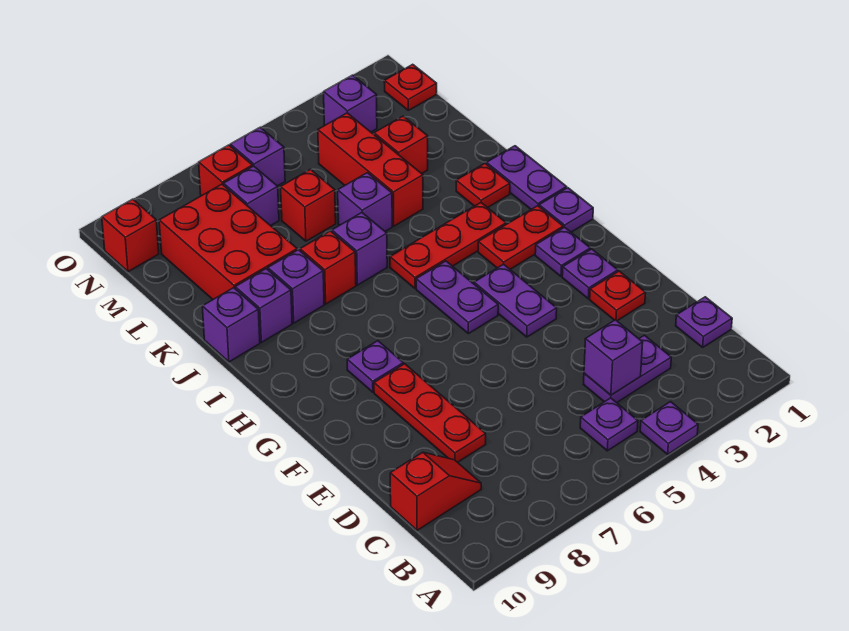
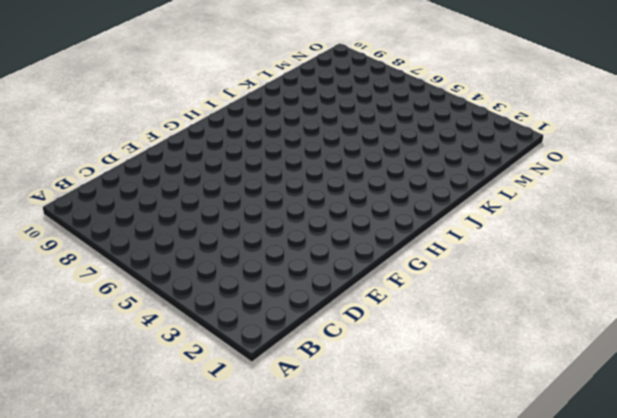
none -> purple plate A4 level 1
none -> purple plate B5 level 1
none -> purple plate C1 level 1
none -> purple plate C3:C4 level 1

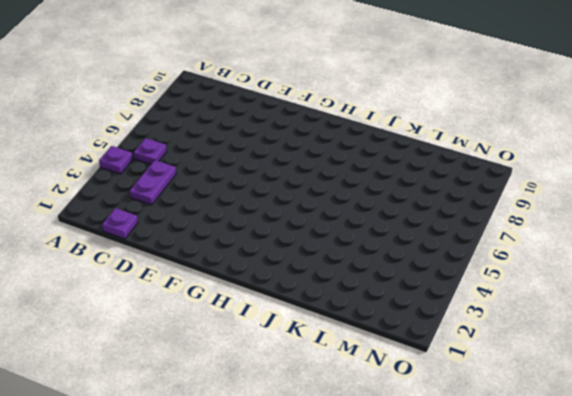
none -> red slope C9:C10 level 1 top 10
none -> red plate D8:F8 level 1
none -> red plate E2 level 1
none -> purple plate F2 level 1

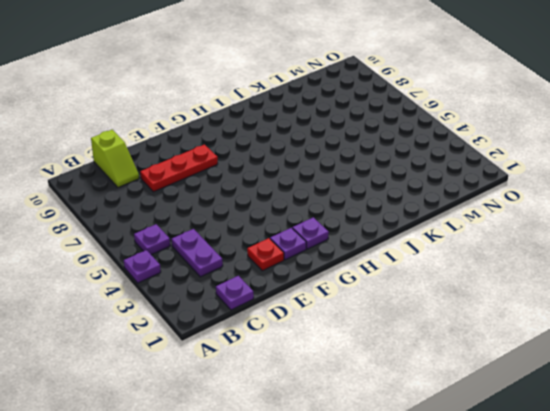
lime slope C9:C10 level 1 top 10 -> red slope C9:C10 level 1 top 10
none -> purple plate F4:G4 level 1
none -> purple plate G5:H5 level 1
none -> purple plate G8 level 1
none -> purple plate H1 level 1

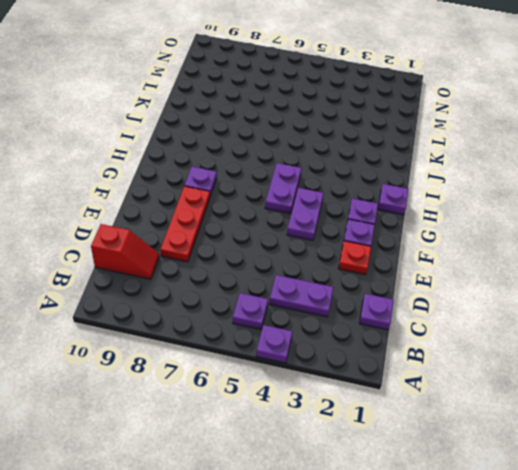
none -> red plate H2:H3 level 1
none -> purple plate I1:J1 level 1
none -> red plate I3:I5 level 1
none -> red plate J2 level 1

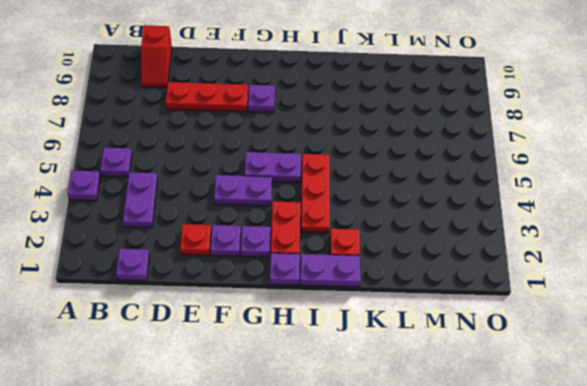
none -> purple brick J6 level 1
none -> red brick J7 level 1
none -> purple brick J8 level 1
none -> purple brick J9 level 1

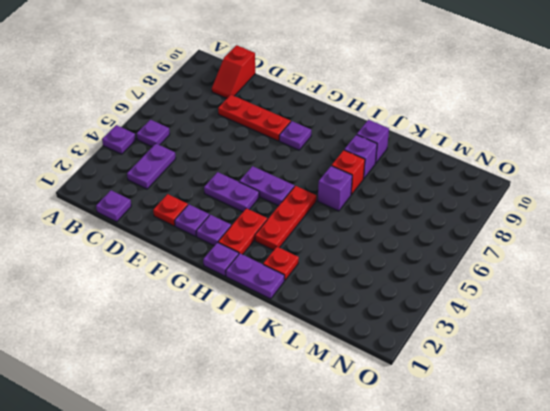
none -> purple brick J10 level 1
none -> red brick K4:M4 level 1
none -> purple brick K5 level 1
none -> red brick K8:M9 level 1

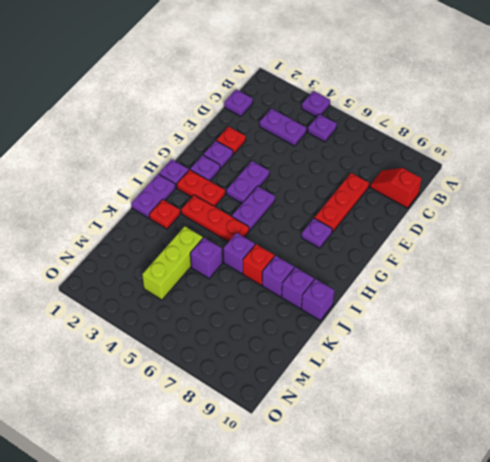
lime brick K4:M4 level 1 -> red brick K4:M4 level 1
none -> red brick K8:M9 level 1
none -> red brick L3 level 1
none -> red brick L6 level 1
none -> purple brick M7 level 1

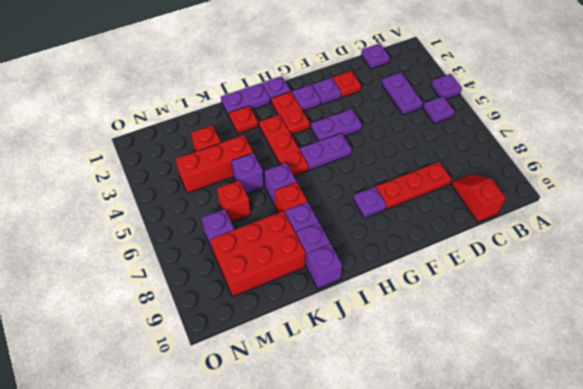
none -> red plate N1 level 1
none -> purple brick N3 level 1
none -> purple brick N6 level 1
none -> red brick N7 level 1

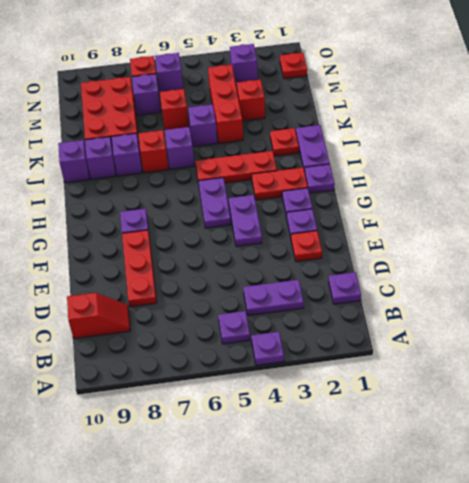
none -> red brick N10 level 1
none -> purple brick C4 level 2

